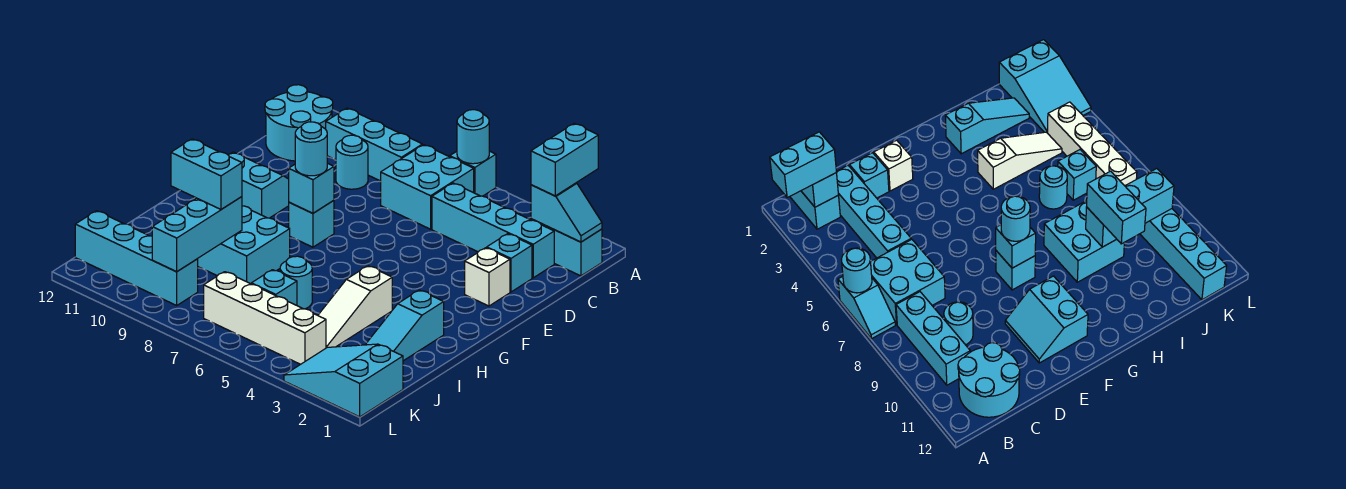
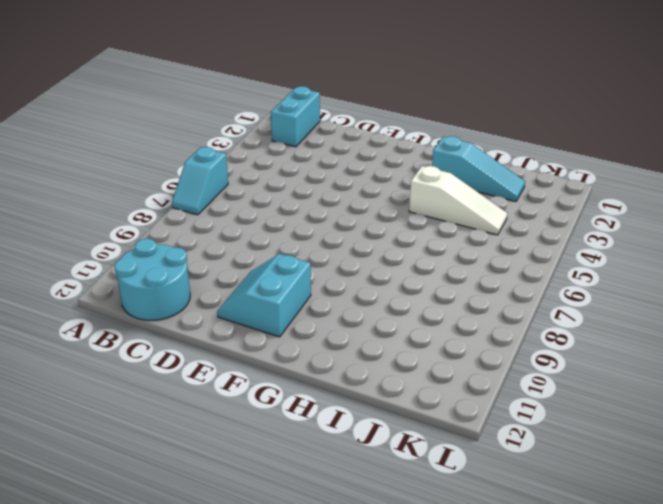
none -> cyan brick B6:C7 level 1
none -> cyan brick B8:B10 level 1
none -> cyan brick C2:C5 level 1

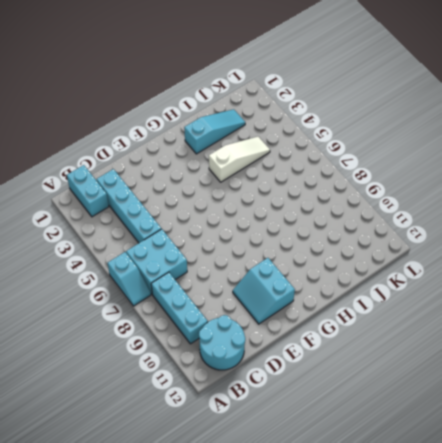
none -> cyan round brick C9 level 1
none -> cyan brick D2 level 1
none -> white brick E2 level 1

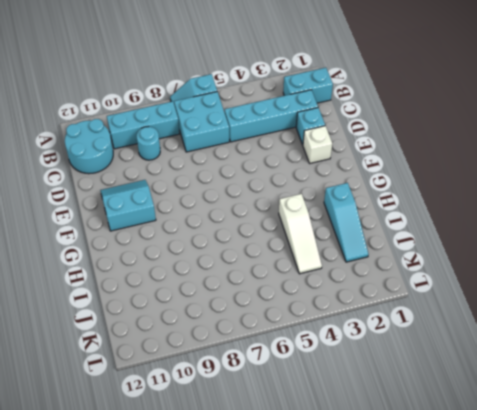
none -> cyan brick F8 level 1
none -> cyan brick H8:I9 level 1
none -> cyan round brick I6 level 1

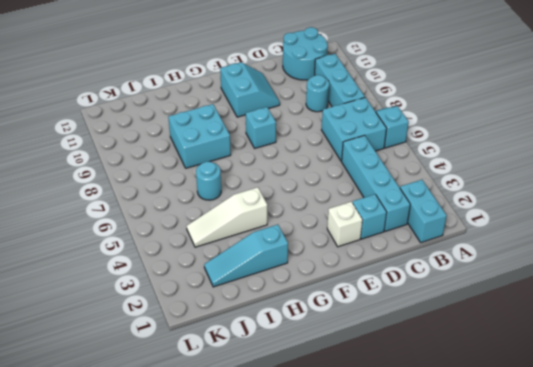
none -> cyan brick J6 level 1
none -> cyan slope K1:L3 level 1 top 1
none -> white brick K4:K7 level 1

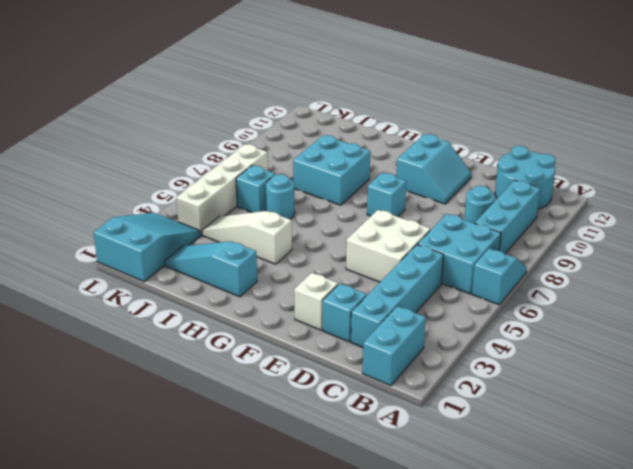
white brick D5:E6 level 1 -> none
none -> cyan brick K9:K12 level 1
none -> cyan round brick A6 level 2
none -> cyan slope B1:B2 level 2 top 2

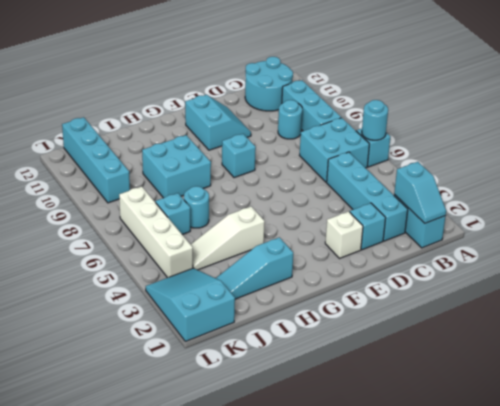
none -> cyan brick F8 level 2
none -> cyan brick I9:K9 level 2
none -> cyan brick A2:B2 level 3

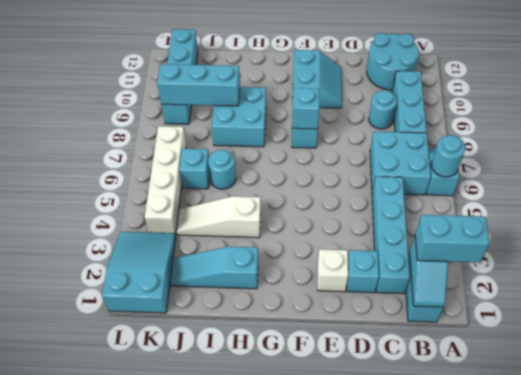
none -> cyan round brick F8 level 3
none -> cyan brick I9:I10 level 3

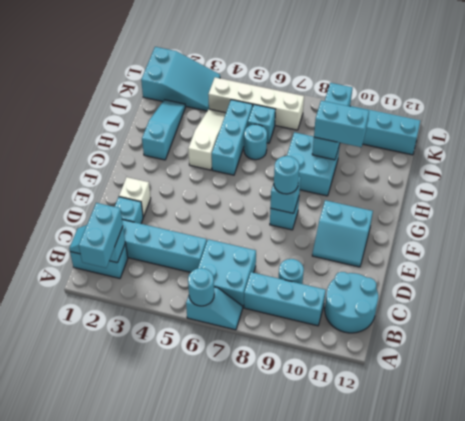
cyan brick H5:J5 level 1 -> none

